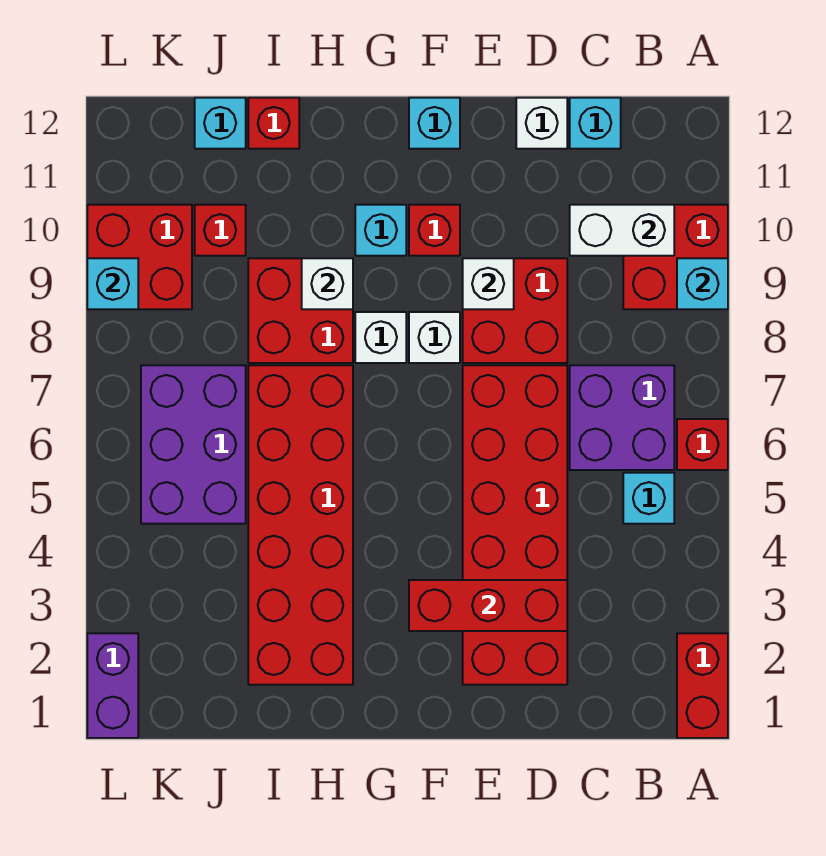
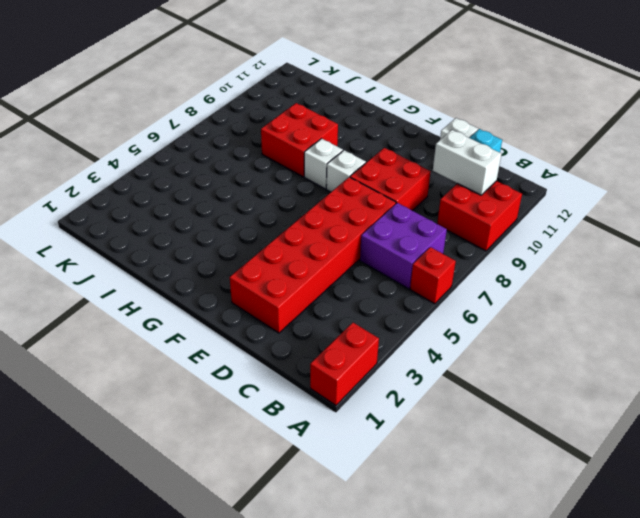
none -> cyan brick B5 level 1
none -> red brick F10 level 1
none -> cyan brick F12 level 1

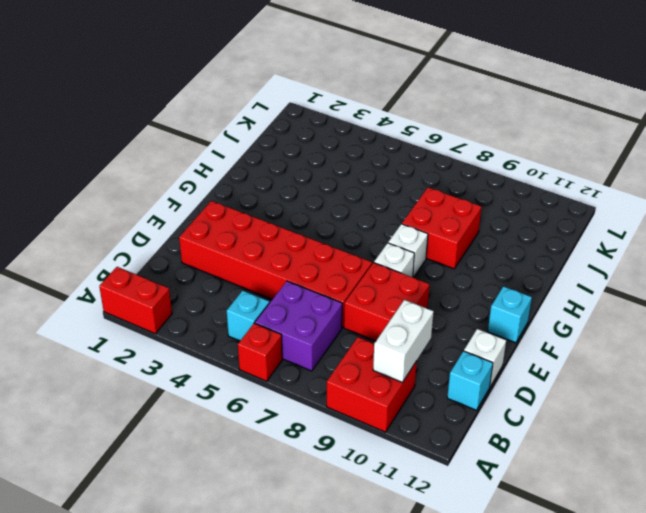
none -> red brick F10 level 1
none -> cyan brick G10 level 1
none -> red brick H2:I7 level 1

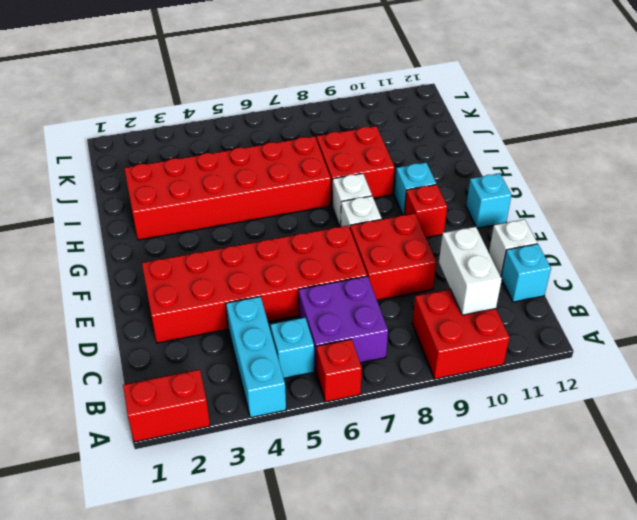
cyan brick A4:C4 level 1 -> none
none -> red brick I12 level 1
none -> purple brick J5:K7 level 1
none -> red brick J10 level 1

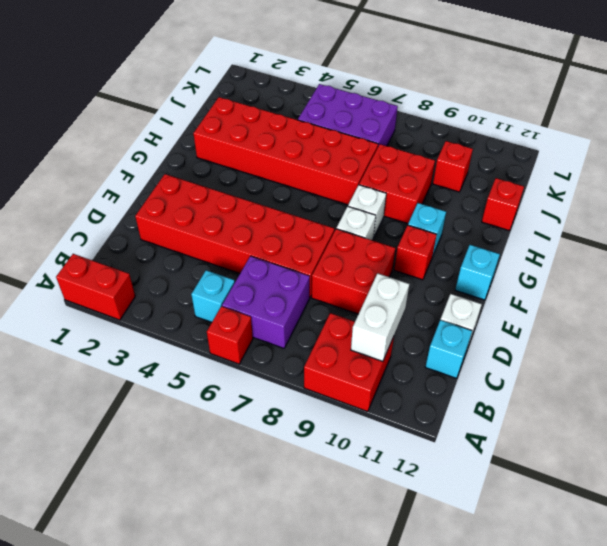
none -> cyan brick J12 level 1
none -> red brick K9:L10 level 1
none -> purple brick L1:L2 level 1

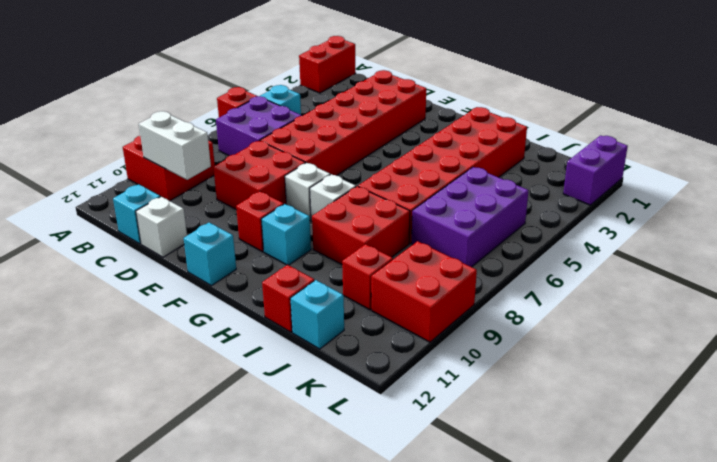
none -> cyan brick A9 level 2
none -> red brick D3:F3 level 2
none -> white brick E9 level 2

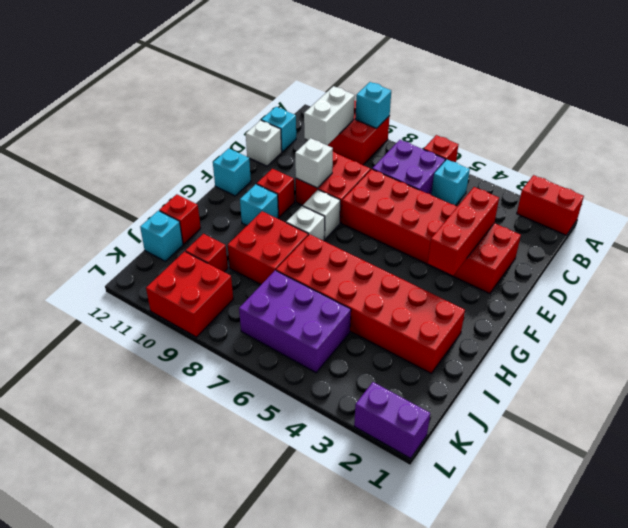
none -> white brick H9 level 2
none -> cyan brick L9 level 2

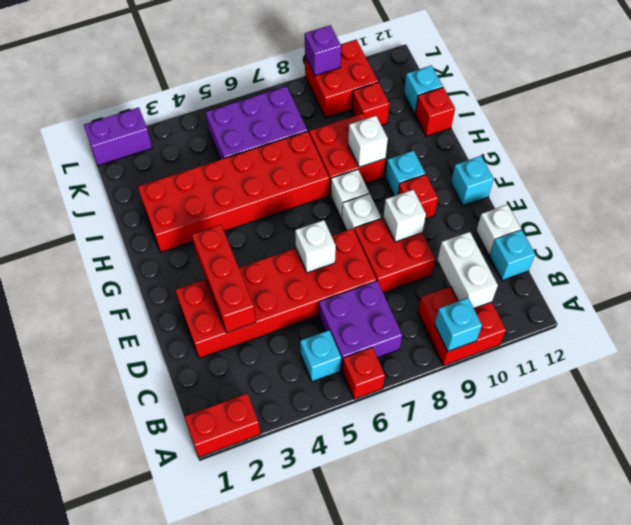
white brick E6 level 2 -> none
purple brick L9 level 2 -> cyan brick L9 level 2

